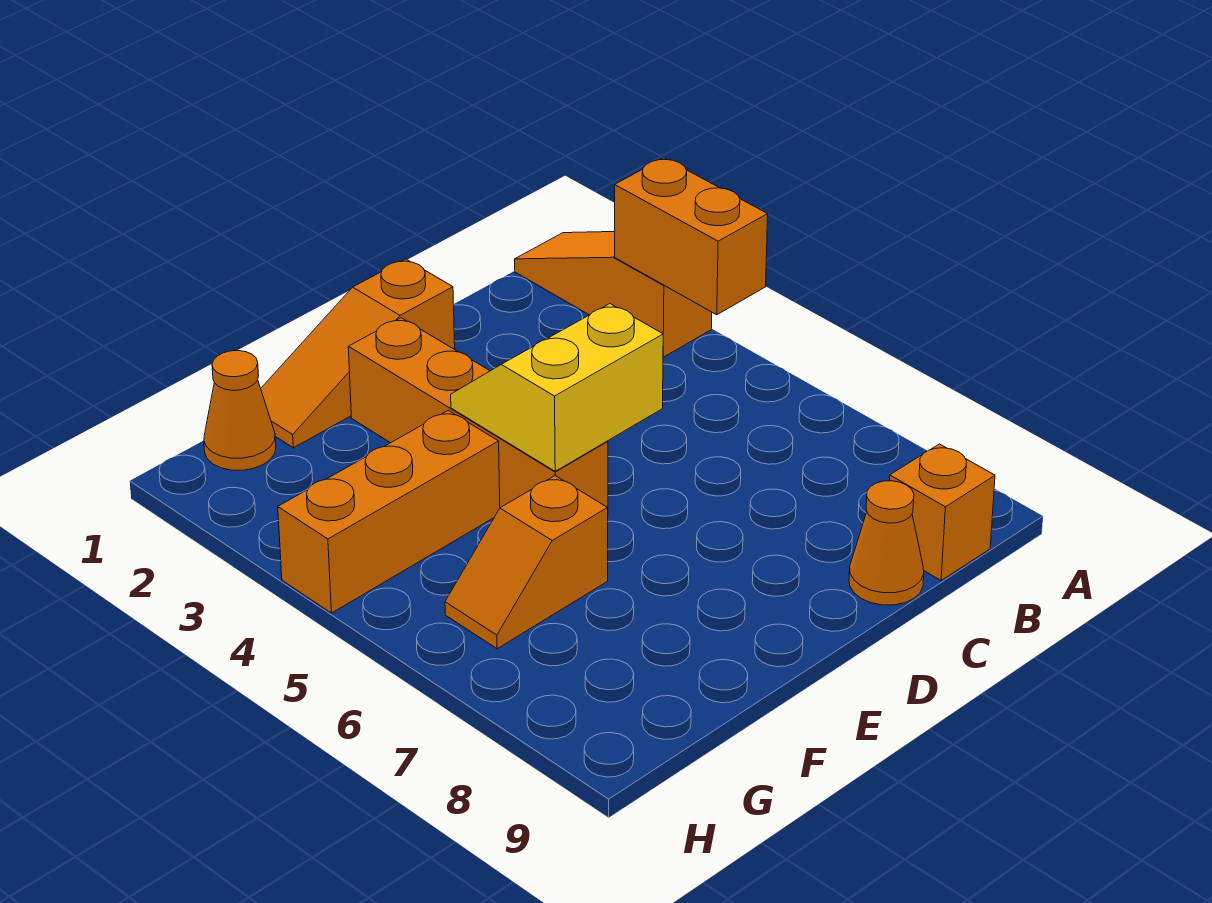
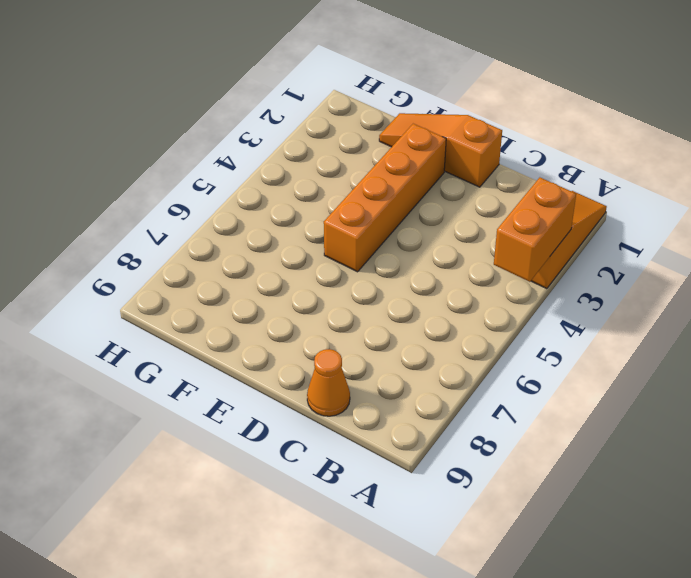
none -> orange brick B9 level 1
none -> orange brick F4:H4 level 1

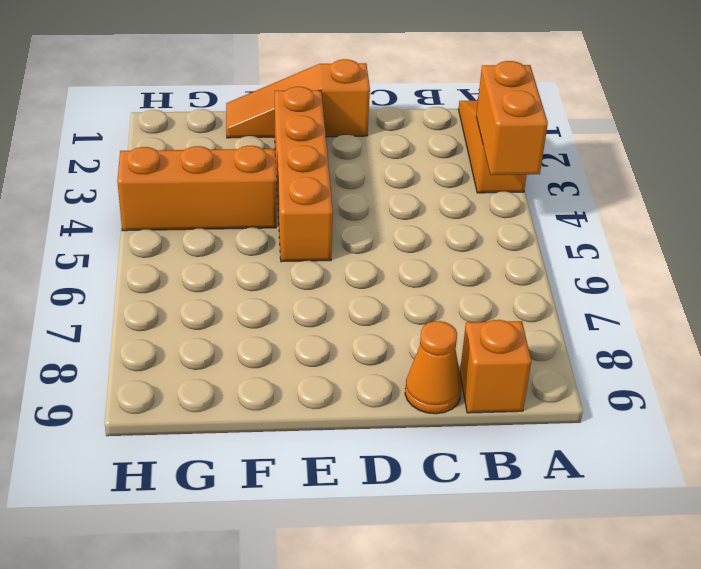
none -> orange slope F6:G6 level 1 top F
none -> orange cone G1 level 1

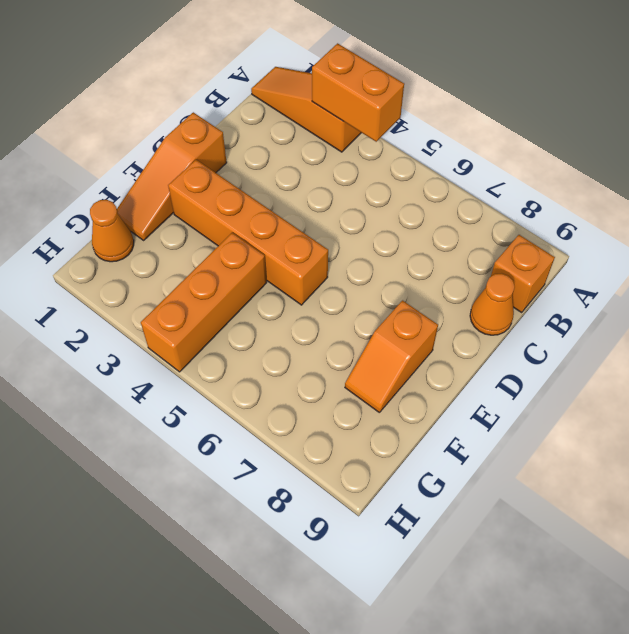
orange slope E8:F8 level 1 top E -> orange slope F6:G6 level 1 top F
none -> yellow slope D4:E5 level 2 top 5

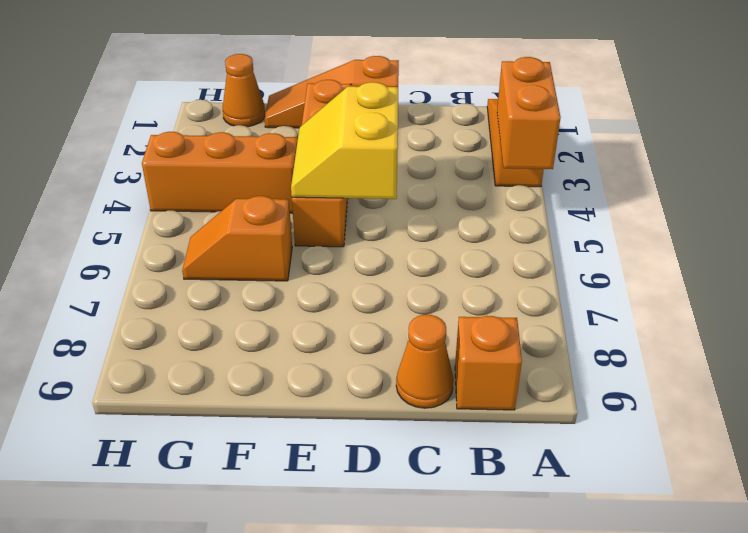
yellow slope D4:E5 level 2 top D -> yellow slope D4:E5 level 2 top 5

